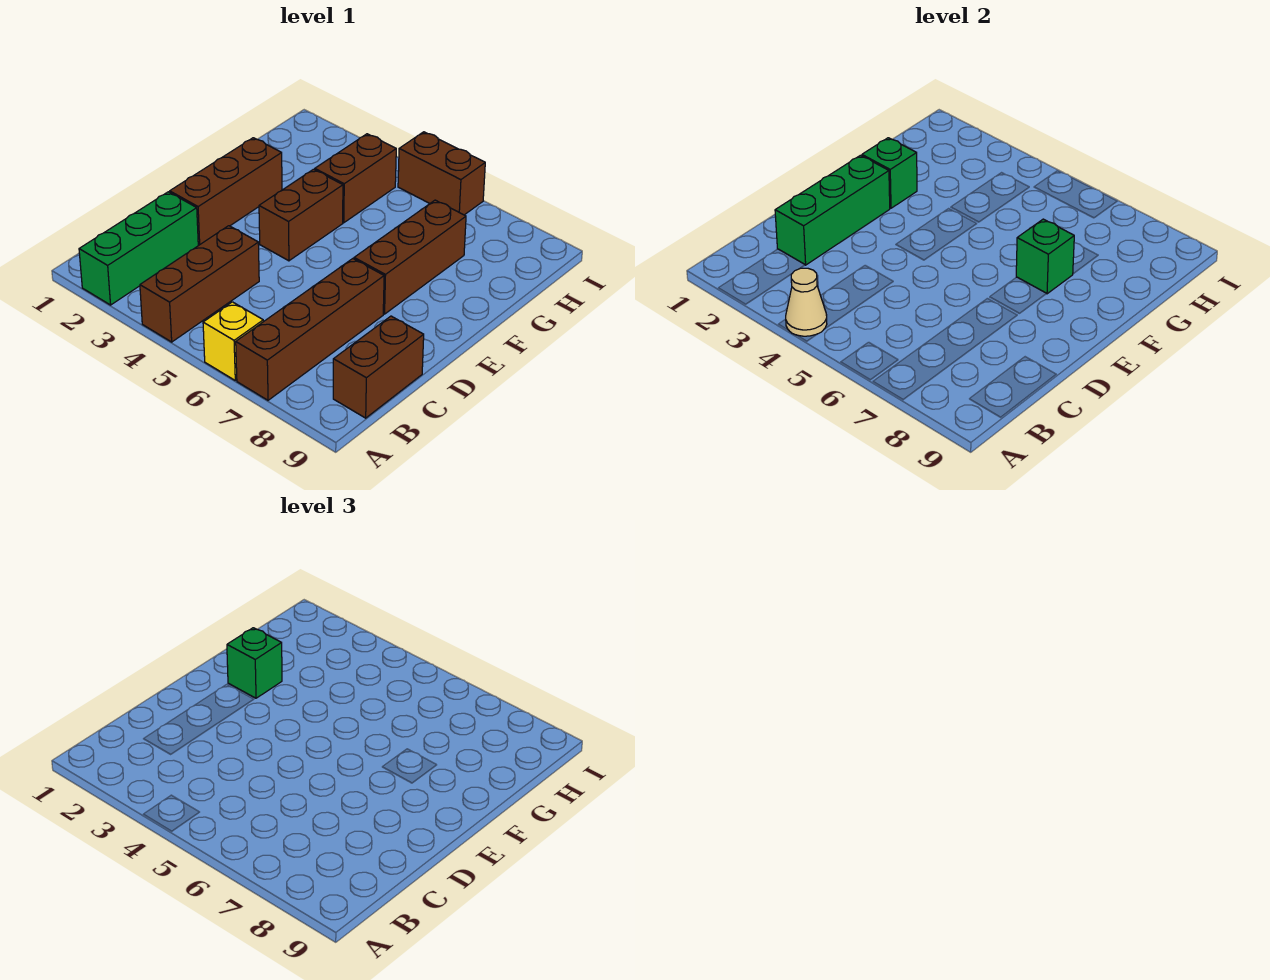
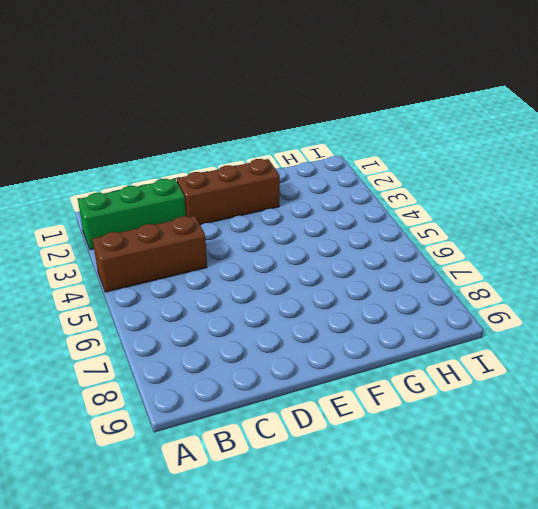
none -> yellow brick A6 level 1
none -> brown brick A7:D7 level 1
none -> brown brick B9:C9 level 1

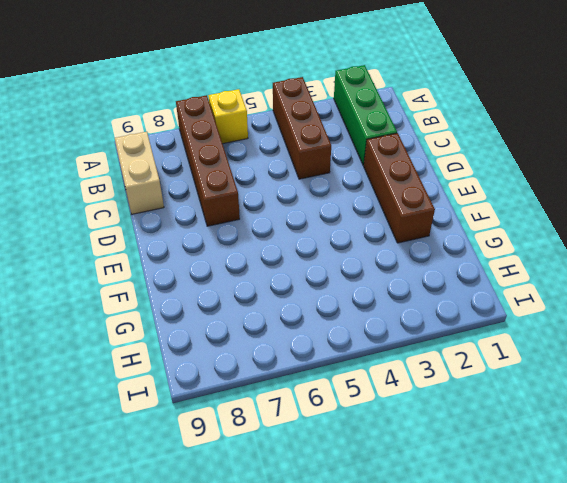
tan brick B9:C9 level 1 -> brown brick B9:C9 level 1
none -> brown brick E4:F4 level 1
none -> brown brick E7:G7 level 1
none -> brown brick G4:H4 level 1

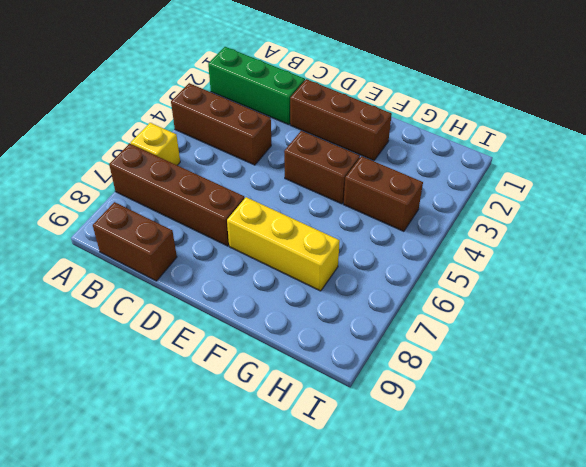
yellow brick E7:G7 level 1 -> brown brick E7:G7 level 1
none -> brown brick I5:I6 level 1
none -> tan cone A4 level 2
none -> green brick C2:E2 level 2

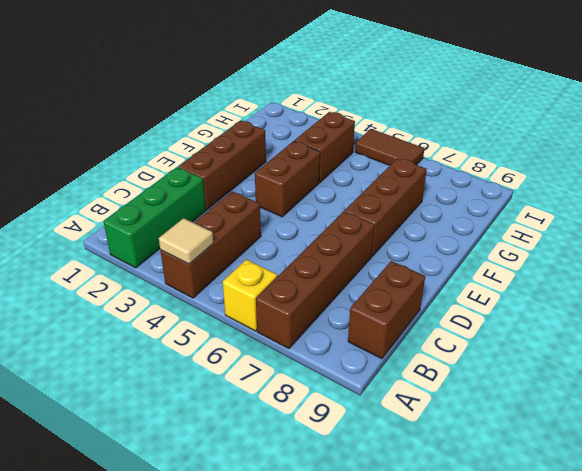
tan tile A4 level 2 -> tan cone A4 level 2
brown tile I5:I6 level 1 -> brown brick I5:I6 level 1
none -> green brick C2:E2 level 2
none -> green brick F2 level 2
none -> green brick F7 level 2

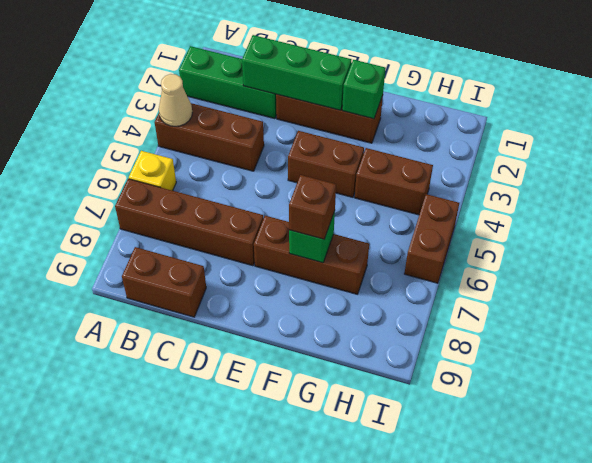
brown brick F7 level 3 -> none
none -> green brick F2 level 3

